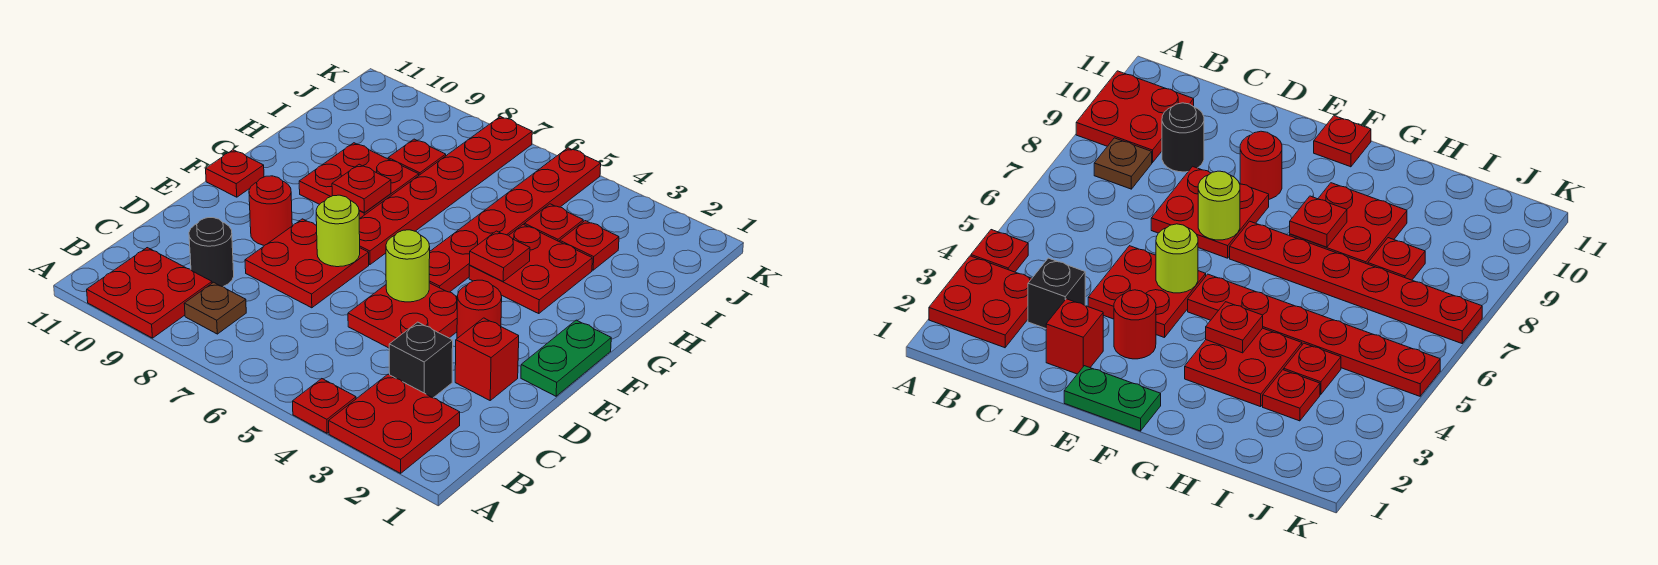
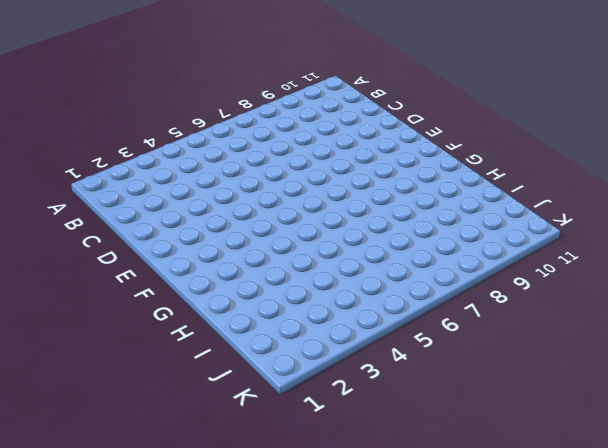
none -> red plate A2:B3 level 1
none -> red plate A4 level 1
none -> red plate A9:B10 level 1

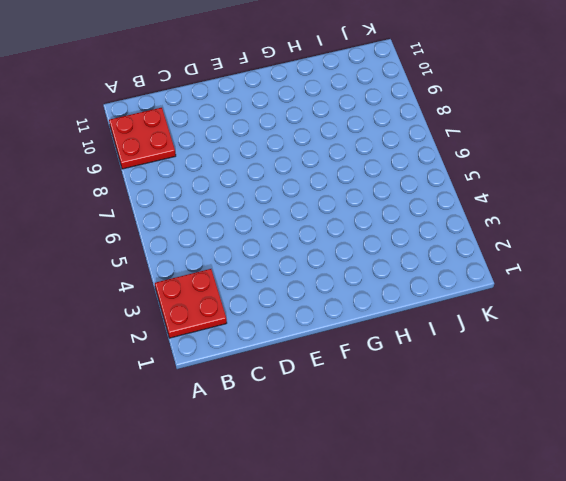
none -> red plate A4 level 1
none -> brown plate B8 level 1
none -> black brick C3 level 1

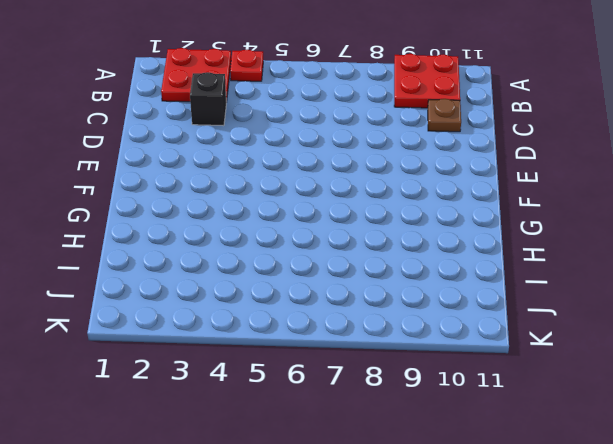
brown plate C10 level 1 -> brown plate B8 level 1
none -> black round brick C9 level 1
none -> red brick D2 level 1
none -> red plate D4:E5 level 1

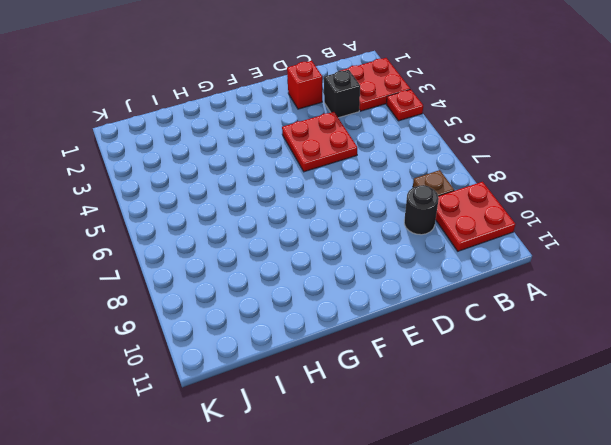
none -> red plate D7:E8 level 1
none -> green plate E1:F1 level 1
none -> red round brick E3 level 1

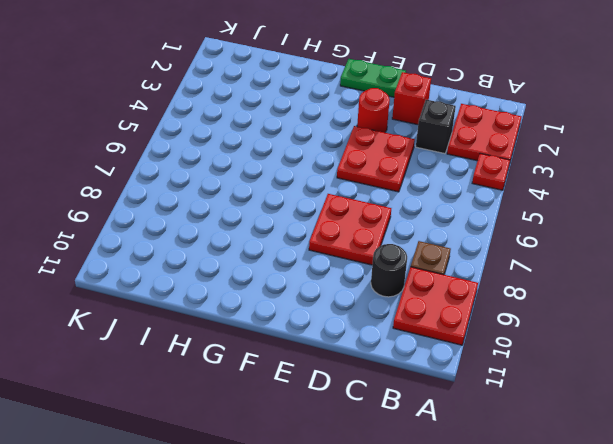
none -> red round brick E9 level 1
none -> red plate F5:K5 level 1
none -> red plate F7:K7 level 1

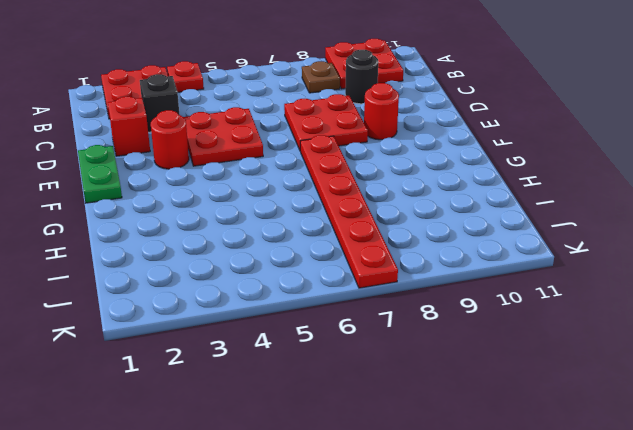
none -> red plate F5:K5 level 1
none -> red plate F11 level 1
none -> red plate G3:H4 level 1

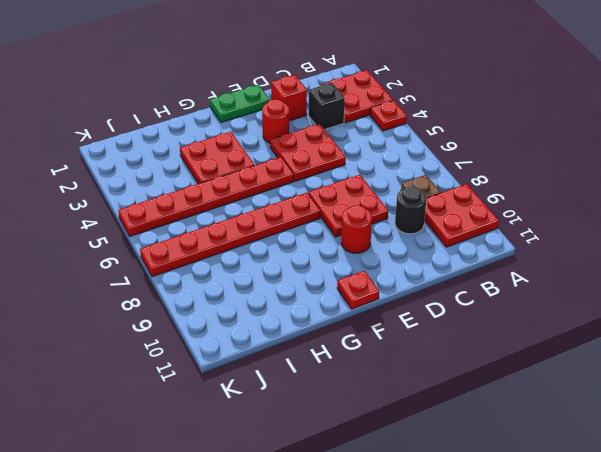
none -> red plate G8:H9 level 1
none -> red plate I3 level 1
none -> red plate I4 level 1

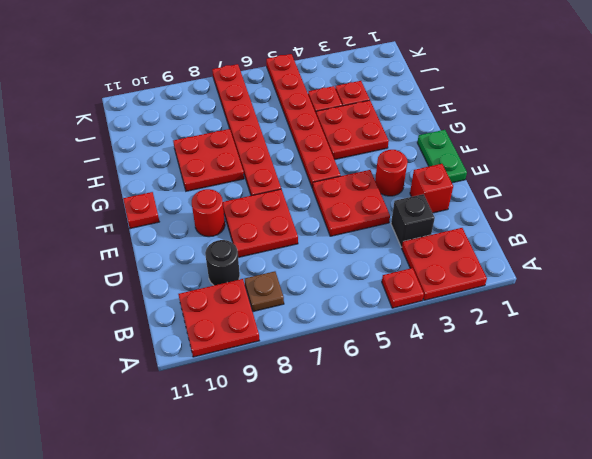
none -> red plate I8 level 1
none -> lime round brick E5 level 2
none -> lime round brick E7 level 2

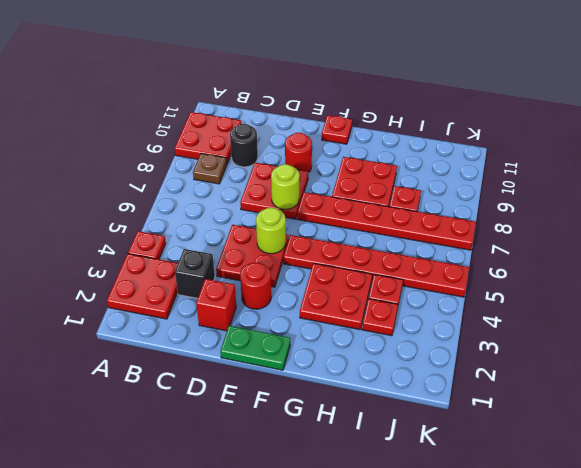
none -> red plate G4 level 2
none -> red plate G8 level 2

